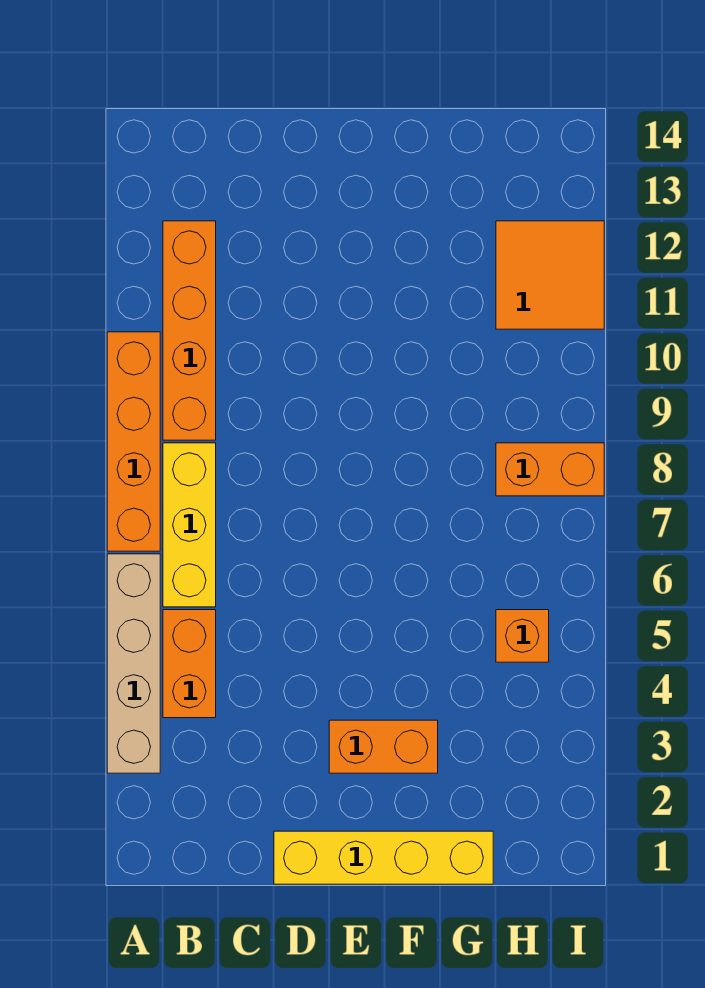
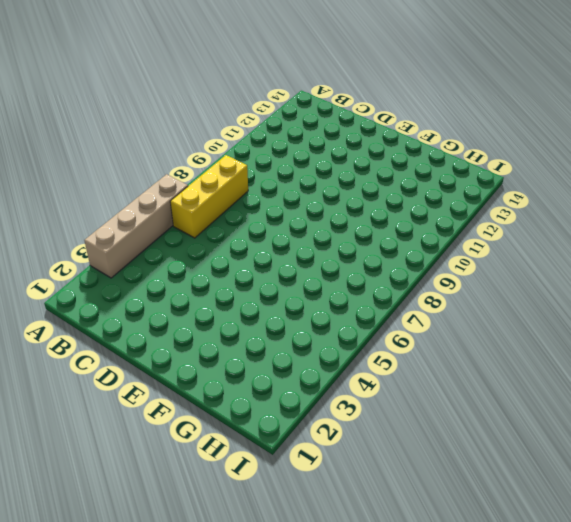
none -> orange brick A7:A10 level 1
none -> orange brick B4:B5 level 1

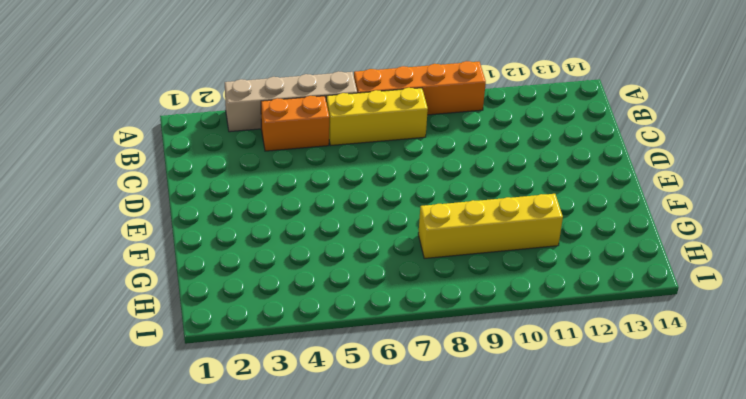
yellow brick G8:G11 level 1 -> yellow brick D1:G1 level 1
none -> orange brick B9:B12 level 1
none -> orange brick E3:F3 level 1

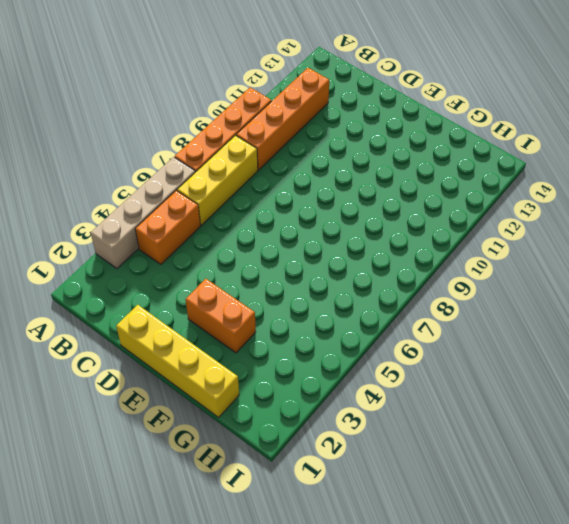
none -> orange brick H5 level 1
none -> orange brick H8:I8 level 1

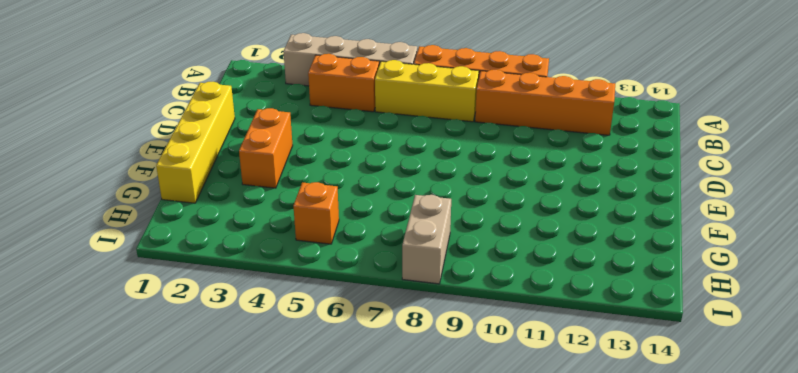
tan brick H8:I8 level 1 -> orange brick H8:I8 level 1
none -> orange tile H11:I12 level 1

